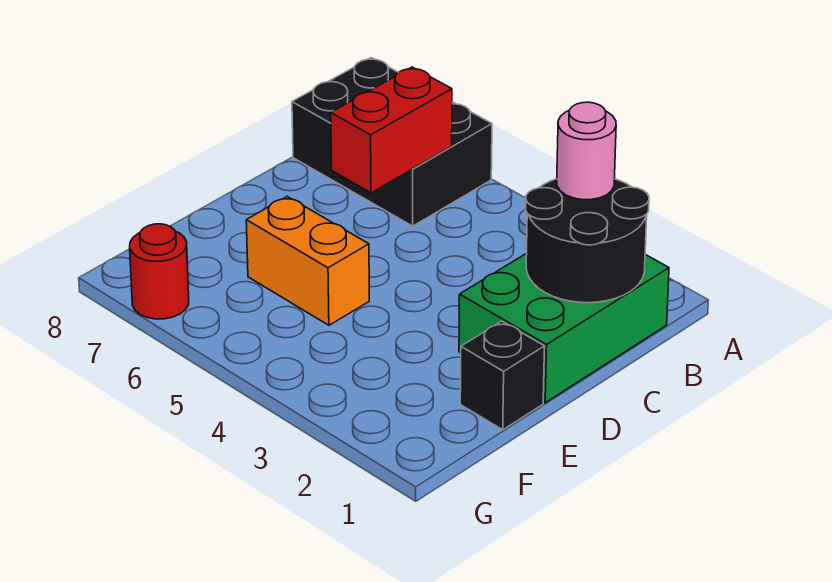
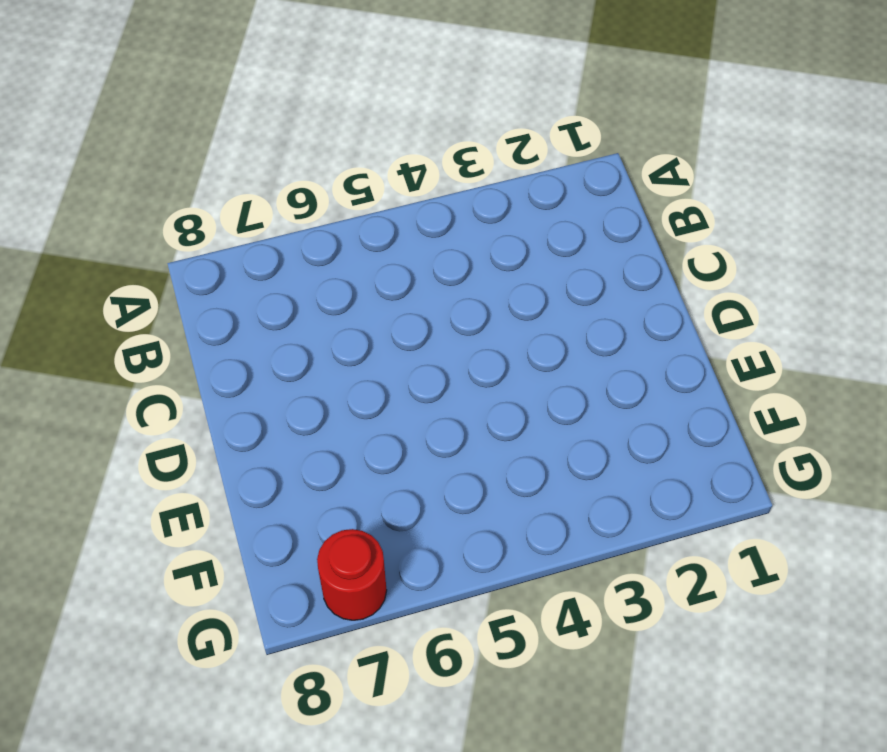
none -> black brick A6:B8 level 1
none -> green brick B1:D2 level 1

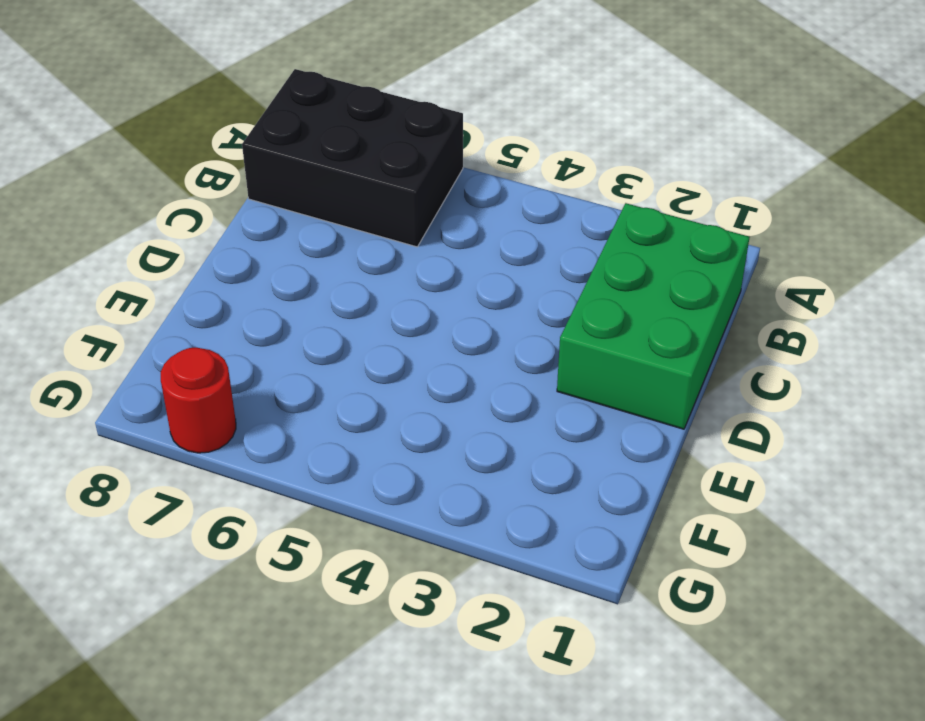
none -> black brick E1 level 1
none -> orange brick E5:E6 level 1

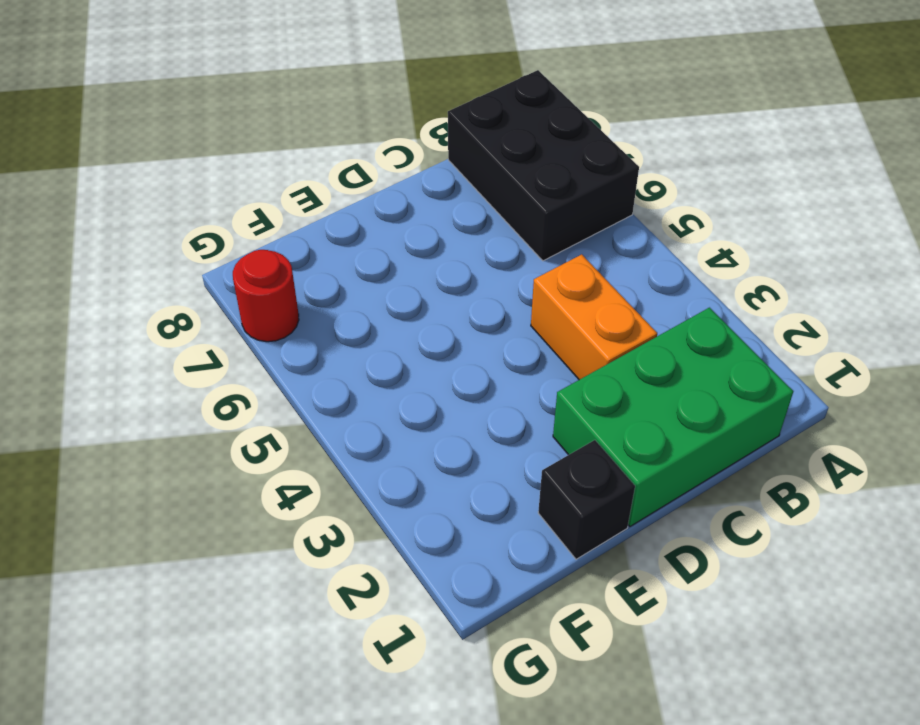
orange brick C3:C4 level 1 -> orange brick E5:E6 level 1
none -> black round brick B1:C2 level 2
none -> red brick B6:C6 level 2

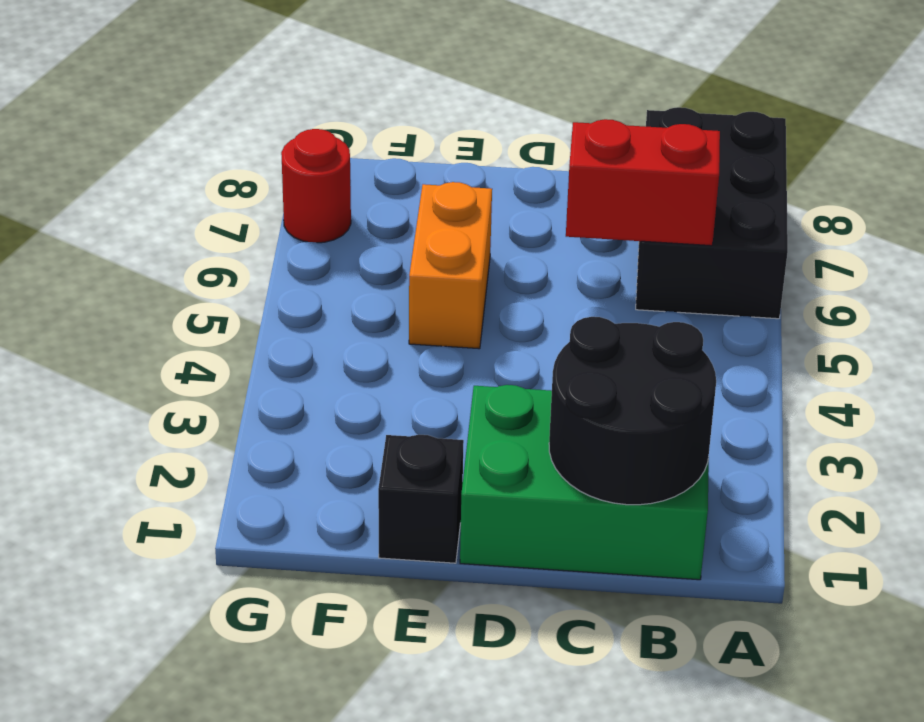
none -> pink round brick B2 level 3

